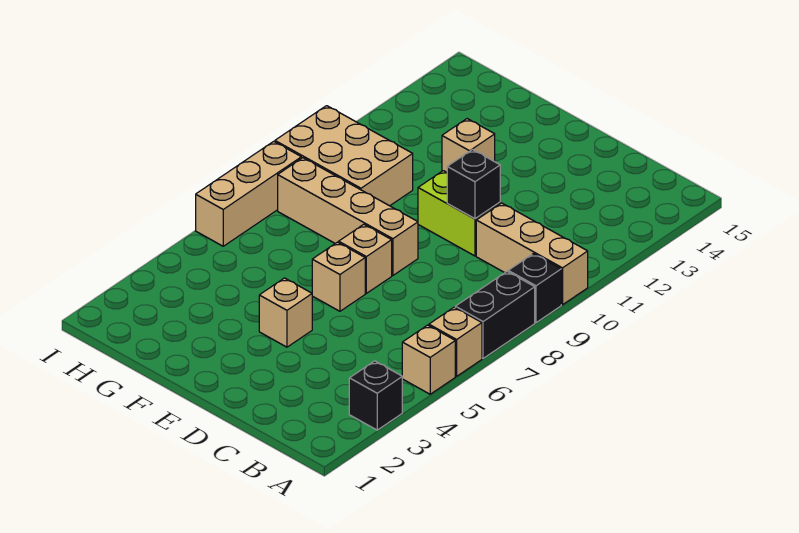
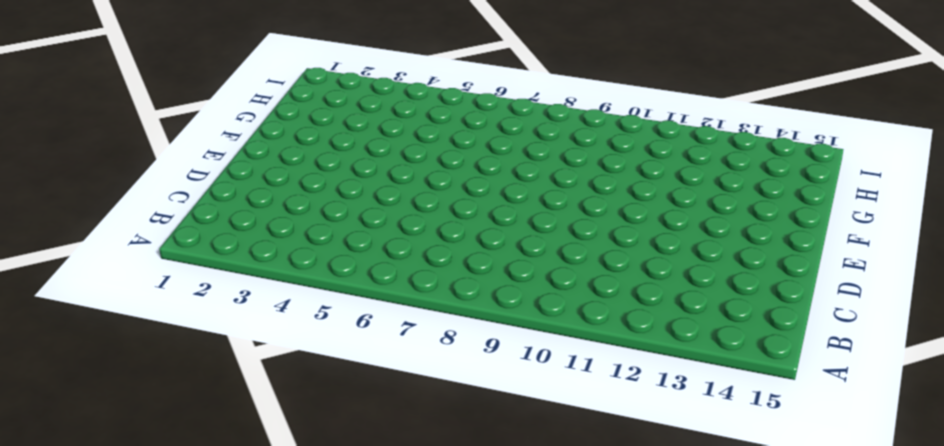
none -> black brick A3 level 1
none -> tan brick A5 level 1
none -> tan brick A6 level 1

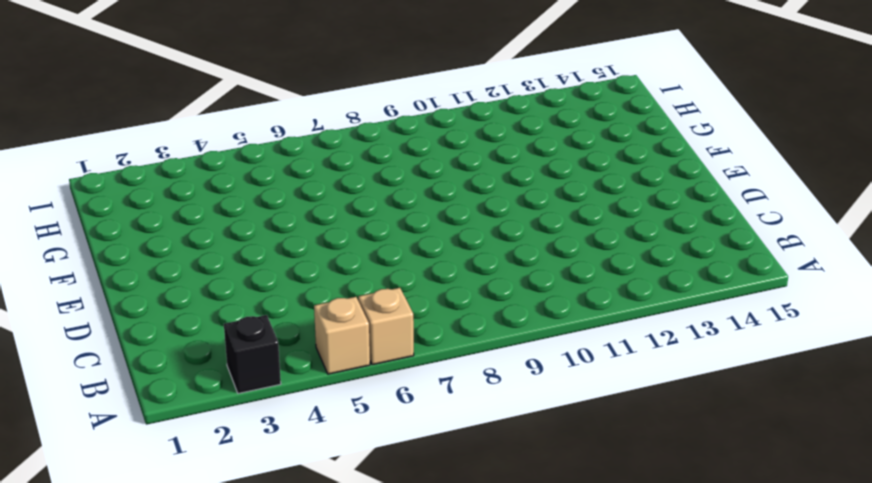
none -> black brick A7:A8 level 1
none -> black brick A9 level 1
none -> tan brick A10:C10 level 1

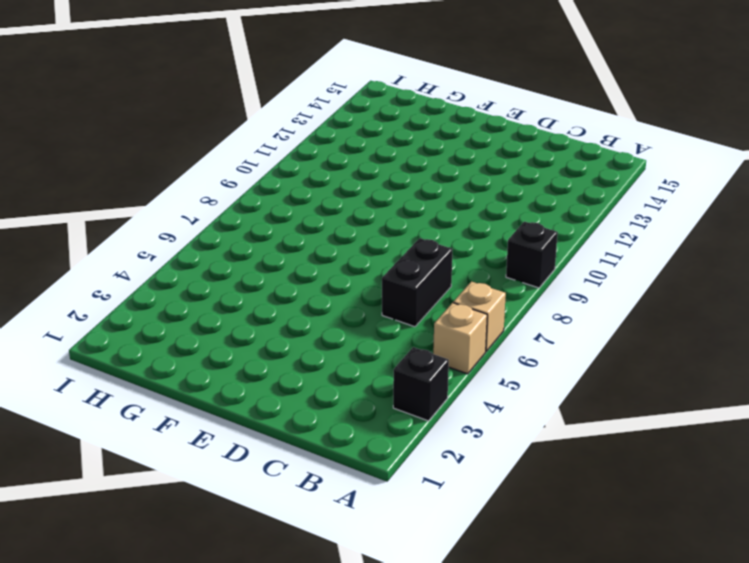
black brick C6:C7 level 1 -> black brick A7:A8 level 1
none -> tan brick A10:C10 level 1
none -> lime brick D10:E10 level 1
none -> tan brick E4 level 1

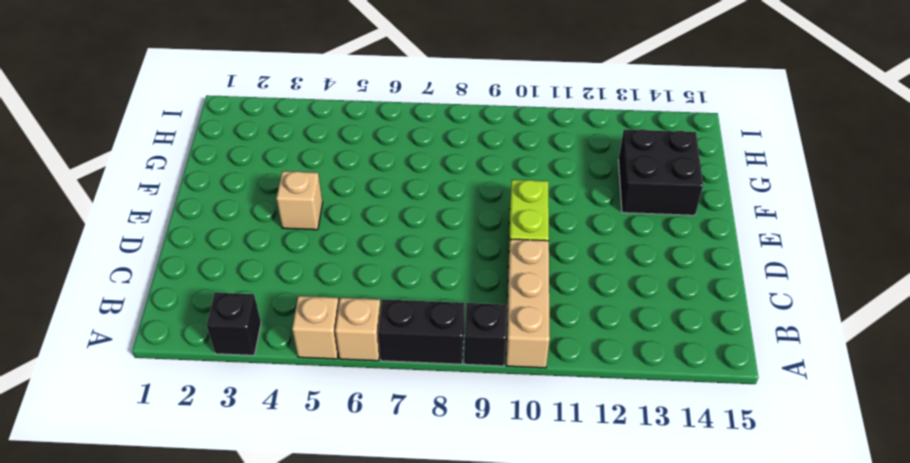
black brick F13:G14 level 1 -> none
none -> tan brick E6 level 1
none -> tan brick E7 level 1
none -> tan brick E8:H8 level 1

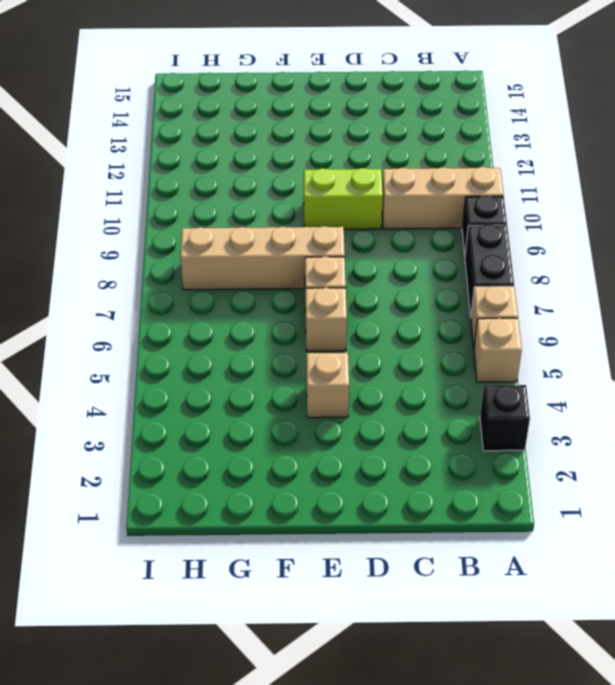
none -> tan brick F12 level 1
none -> tan brick G9:I10 level 1
none -> tan brick I6:I8 level 1

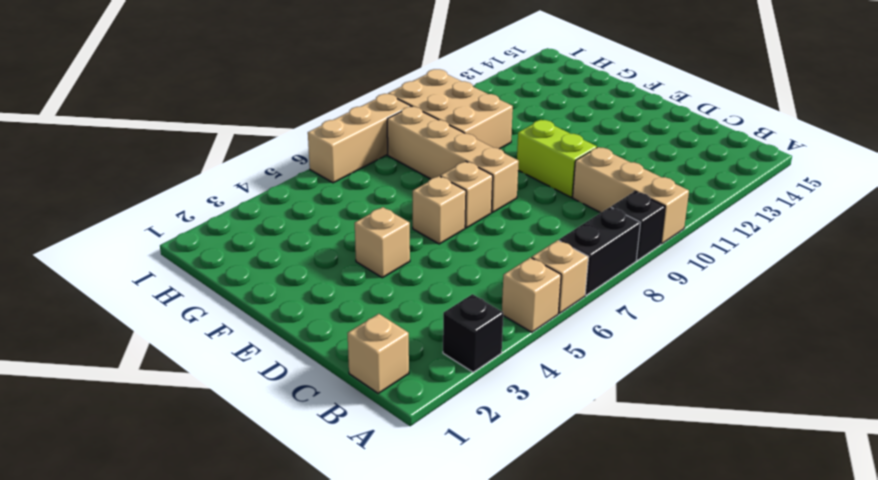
tan brick B1 level 1 -> tan brick F12 level 1
none -> black brick D10 level 2

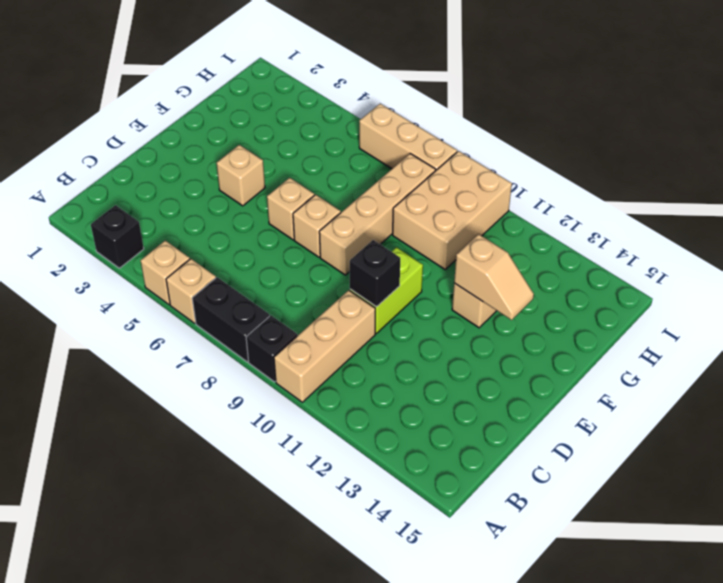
tan slope F12:F13 level 2 top 12 -> none

